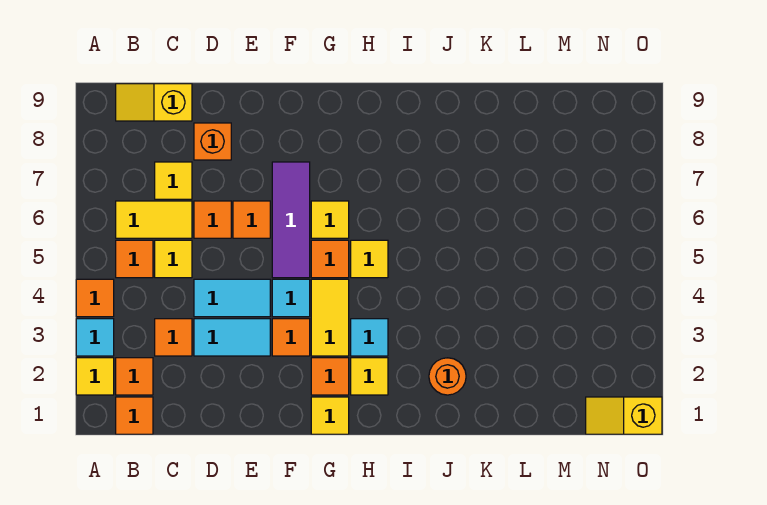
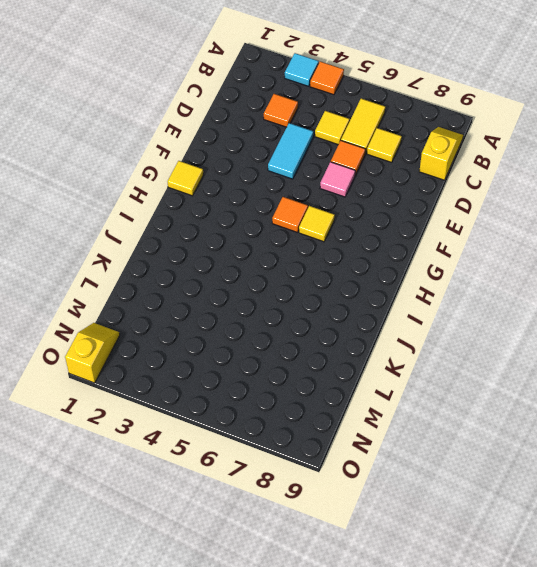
pink tile E6 level 1 -> orange tile E6 level 1
none -> yellow tile A2 level 1
none -> orange tile B1 level 1
none -> orange tile B2 level 1

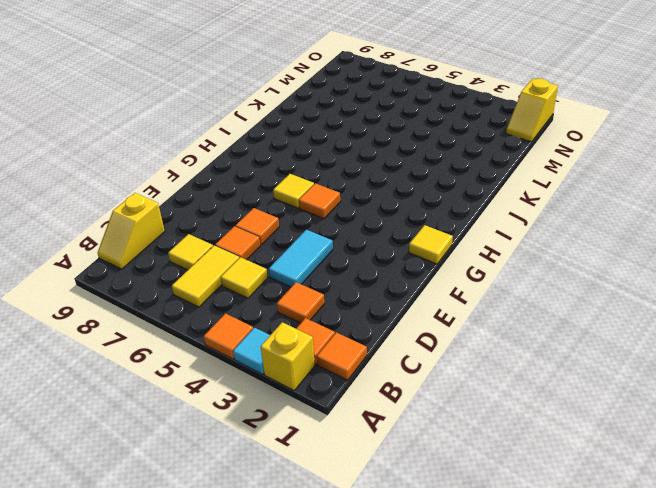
yellow brick A2 level 1 -> yellow tile A2 level 1
none -> orange tile B5 level 1
none -> cyan tile D3:E3 level 1
none -> orange brick D8 level 1

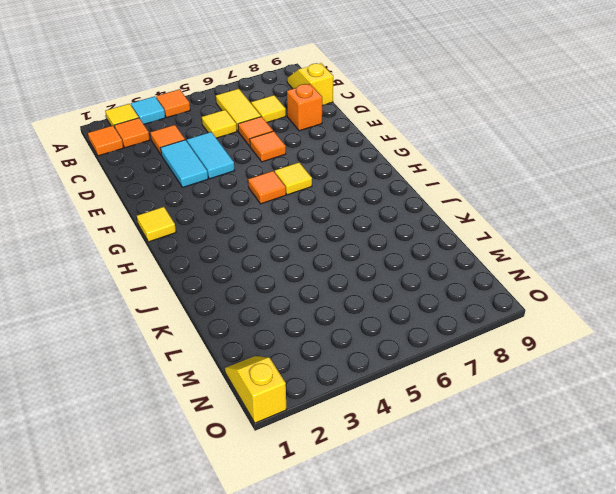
none -> orange tile B5 level 1
none -> orange tile F3 level 1
none -> cyan tile F4 level 1

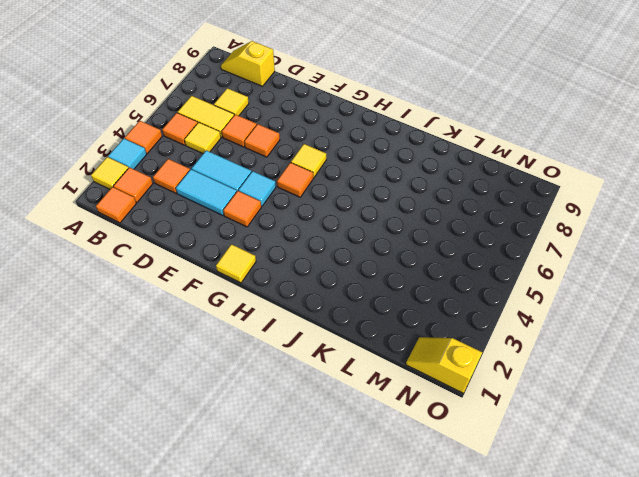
none -> orange brick D8 level 1
none -> purple tile F5:F7 level 1
none -> orange tile G2 level 1

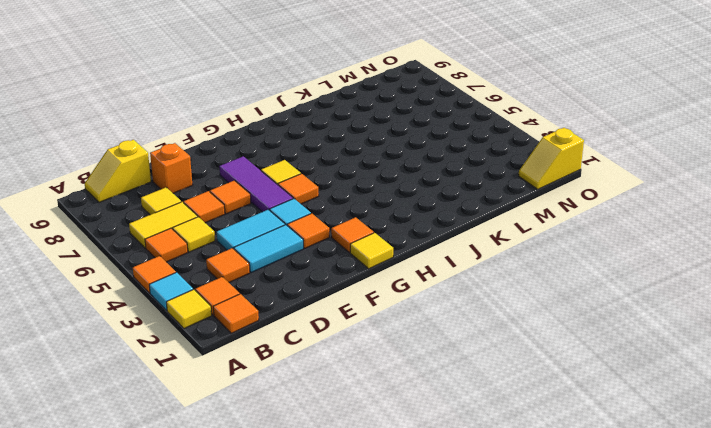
none -> yellow tile G3:G4 level 1
none -> yellow tile H2 level 1
none -> cyan tile H3 level 1

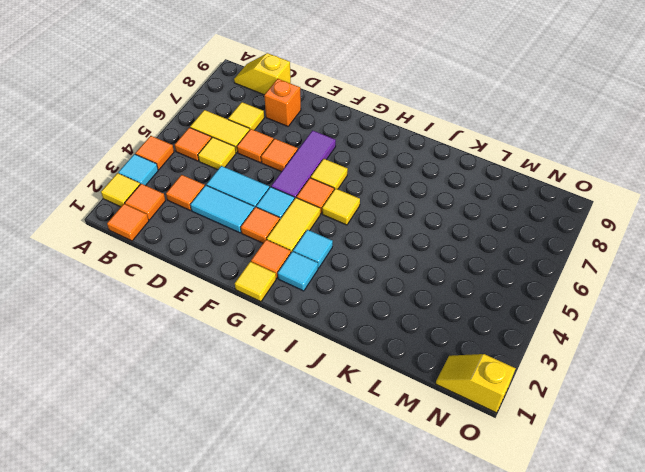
cyan tile H2 level 1 -> yellow tile H2 level 1
none -> orange round brick J2 level 1

